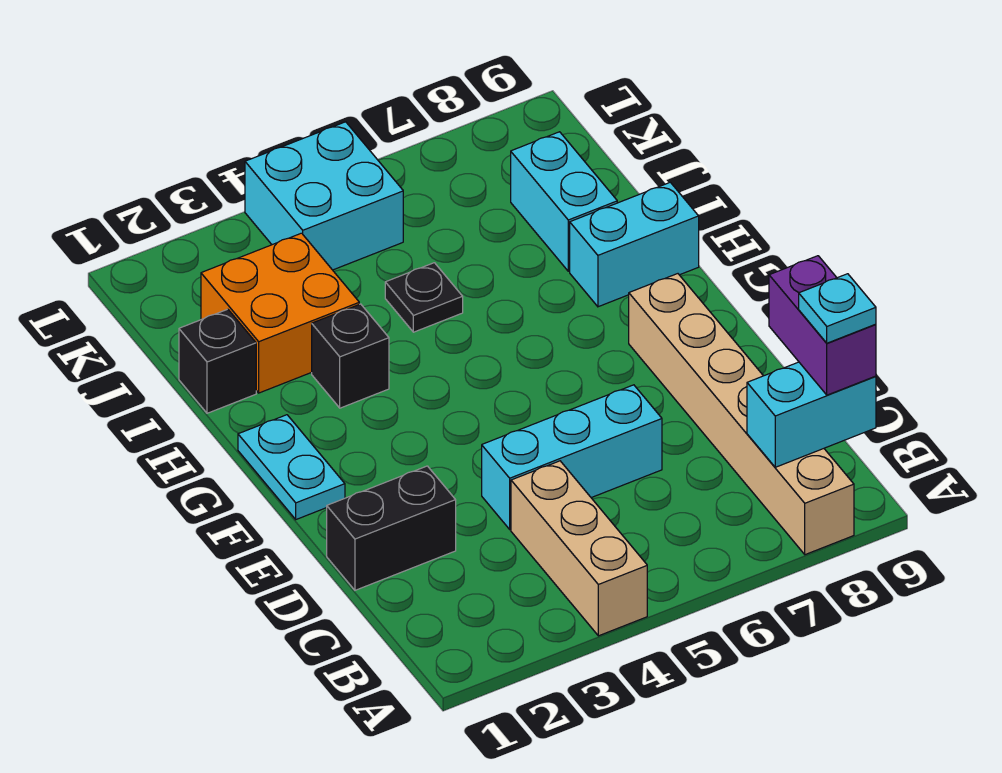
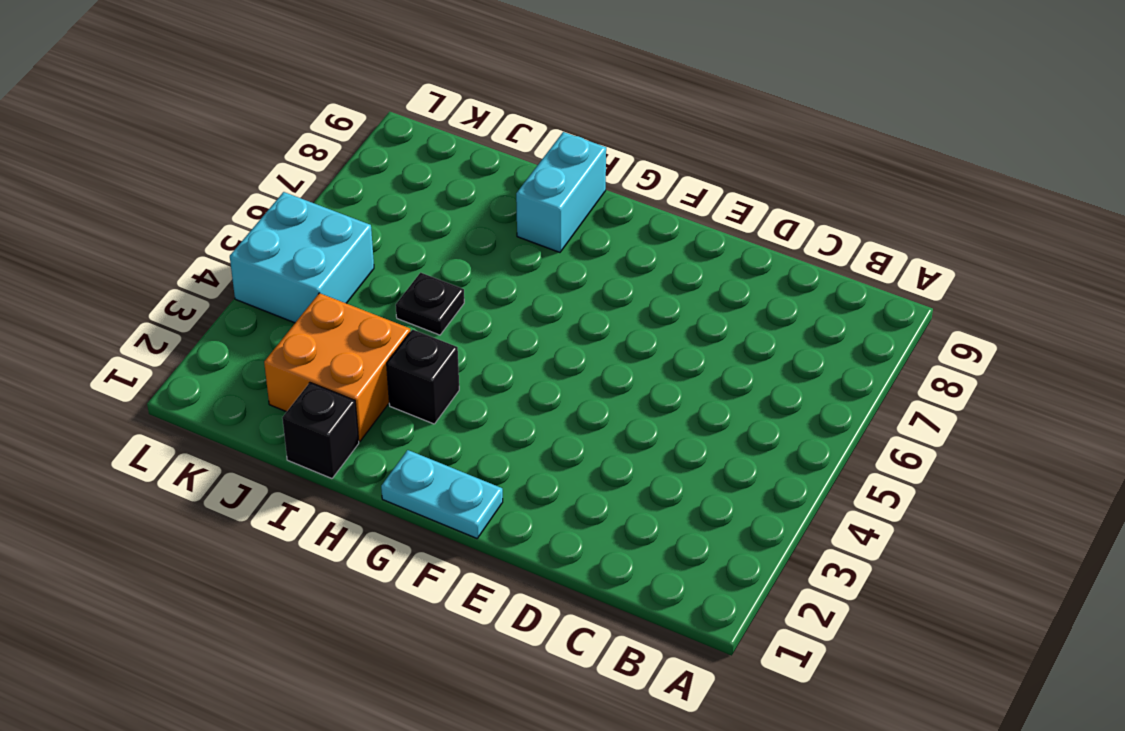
none -> tan brick A4:C4 level 1
none -> tan brick A8:F8 level 1
none -> black brick D1:D2 level 1

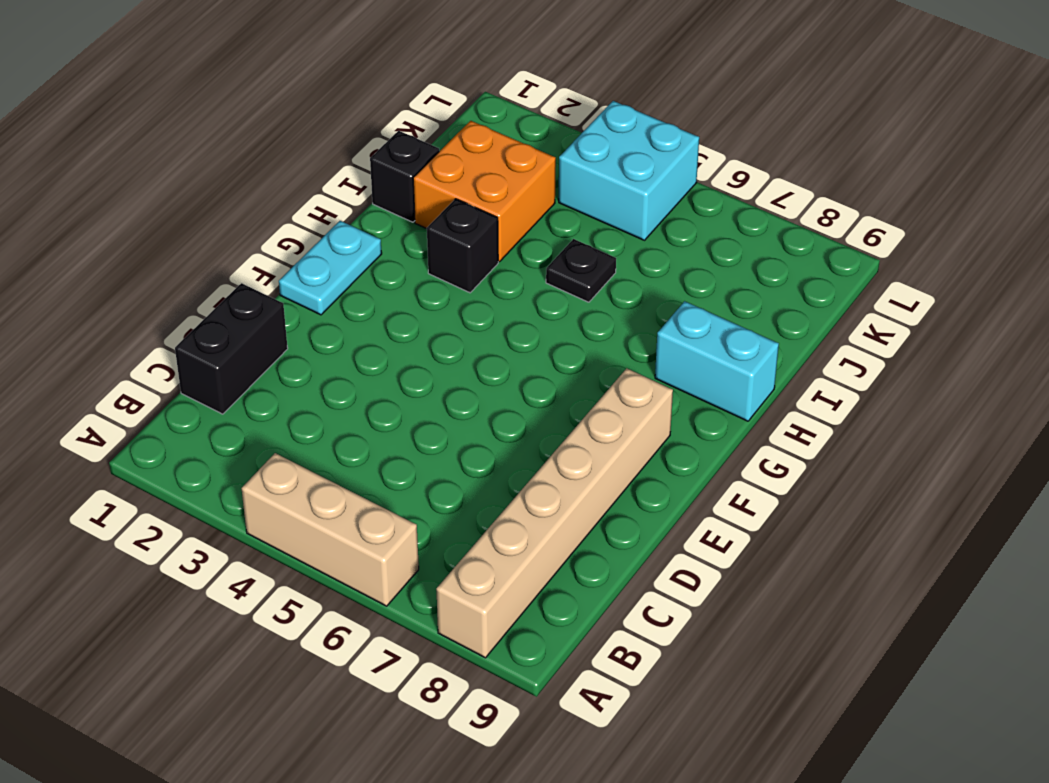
tan brick A4:A6 level 1 -> tan brick A4:C4 level 1
black brick C1:D1 level 1 -> black brick D1:D2 level 1
none -> cyan brick D4:D6 level 1
none -> cyan brick I8:J8 level 1
none -> cyan brick B8:B9 level 2

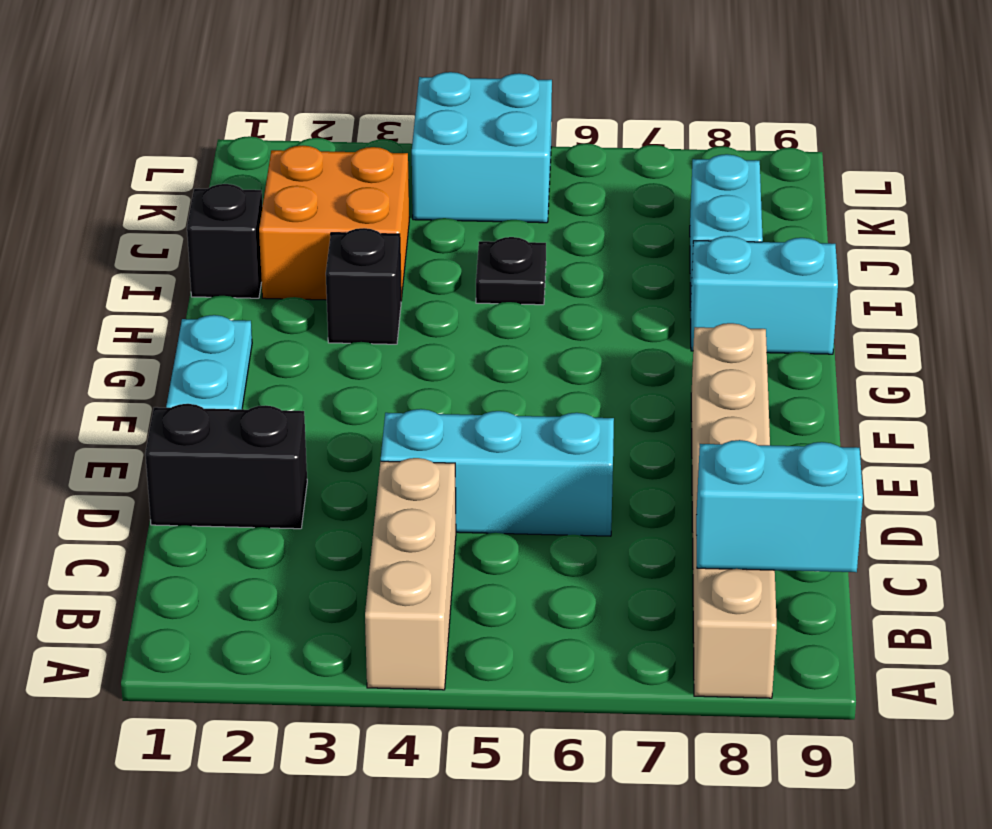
none -> purple brick B9:C9 level 3
none -> cyan plate B9 level 4

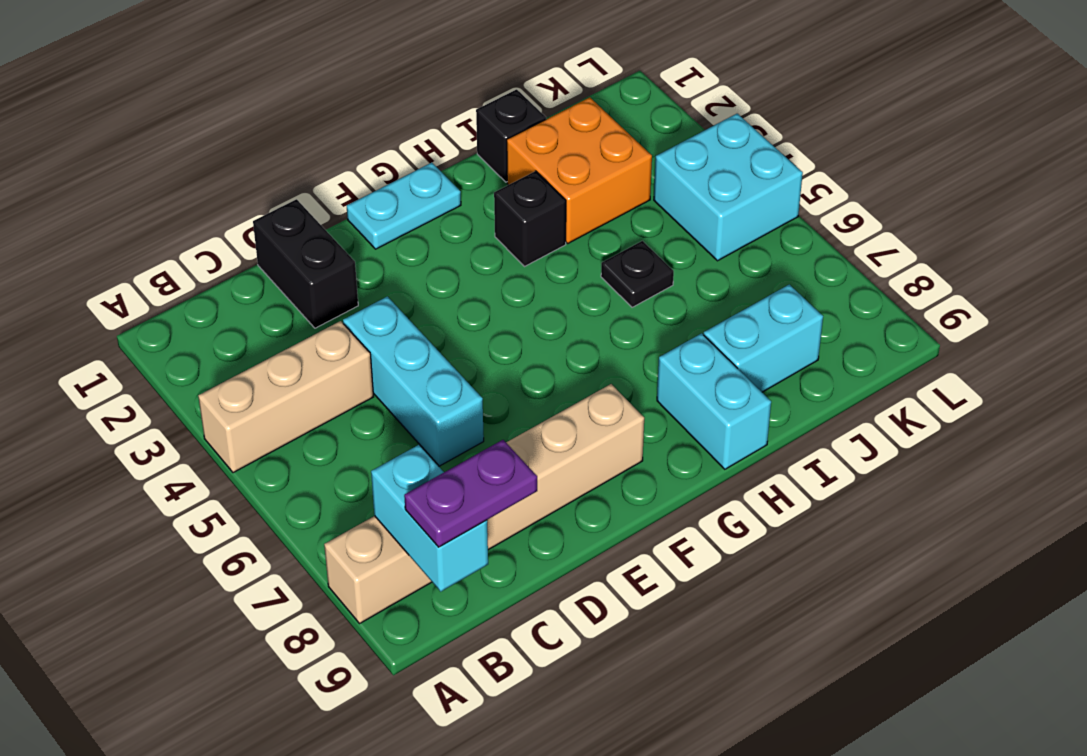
purple plate B9:C9 level 3 -> purple brick B9:C9 level 3
none -> cyan plate B9 level 4

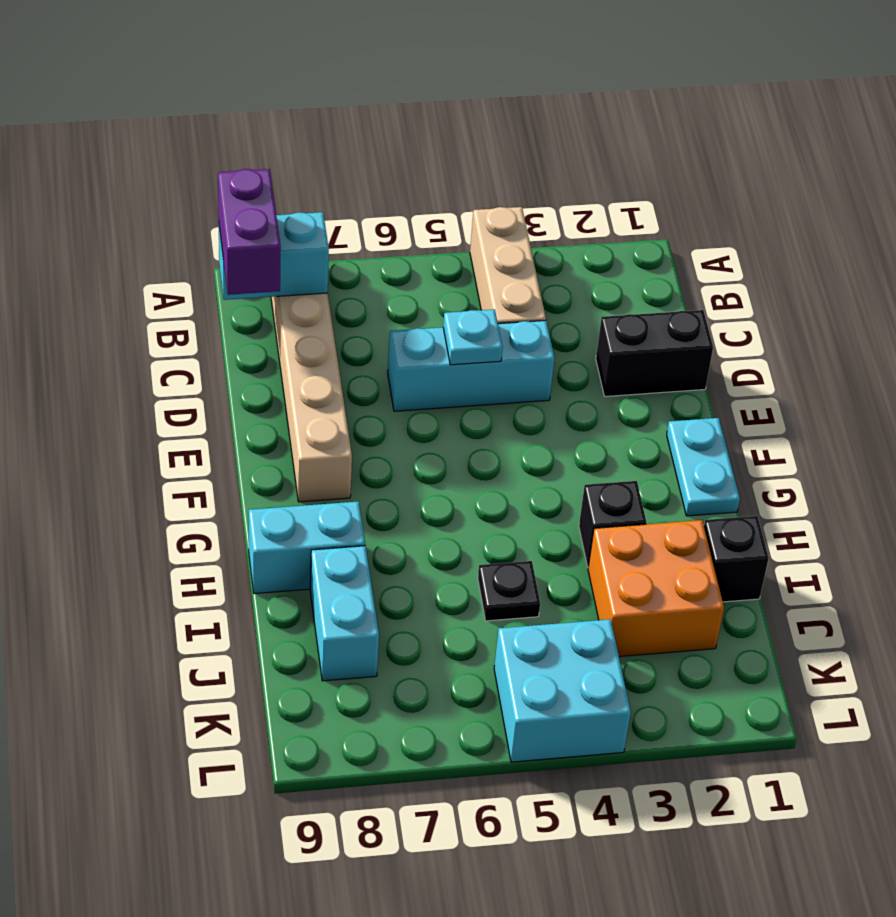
cyan plate D5 level 2 -> cyan plate B9 level 4

